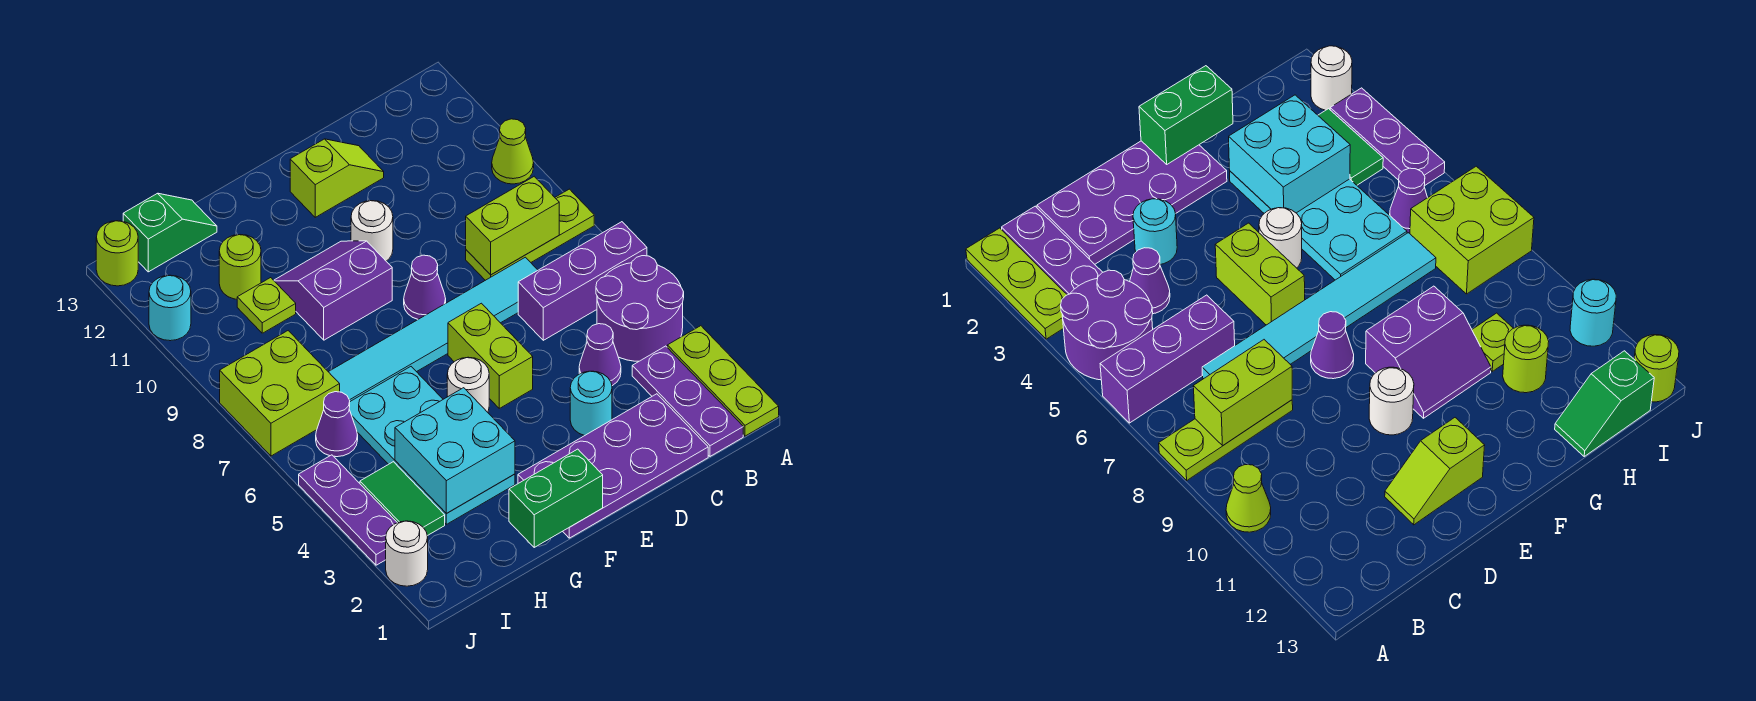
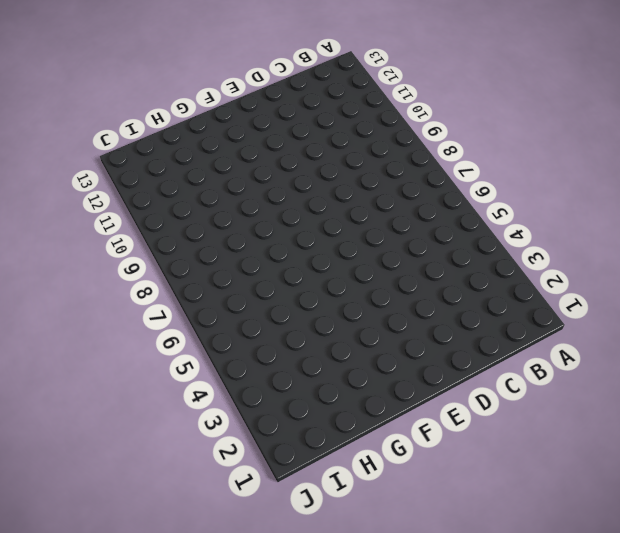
none -> lime plate A1:A3 level 1
none -> purple round brick A4:B5 level 1
none -> purple brick A6:C6 level 1
none -> lime plate A8:C8 level 1

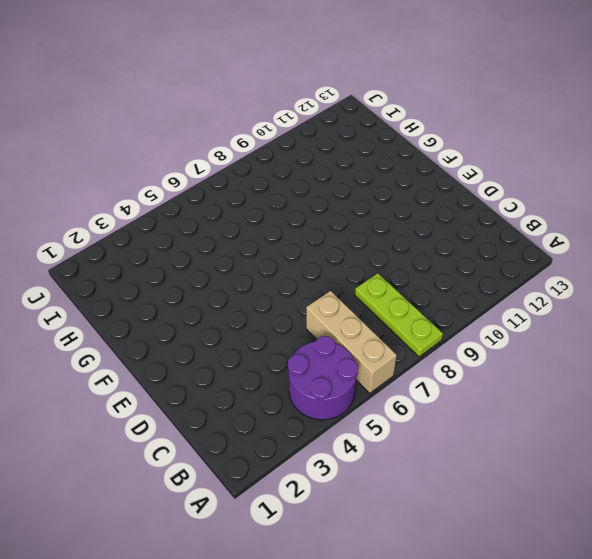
tan brick A6:C6 level 1 -> purple brick A6:C6 level 1
none -> lime plate A1:A3 level 1
none -> lime cone A10 level 1
none -> purple plate B1:B3 level 1
none -> purple plate C1:F2 level 1

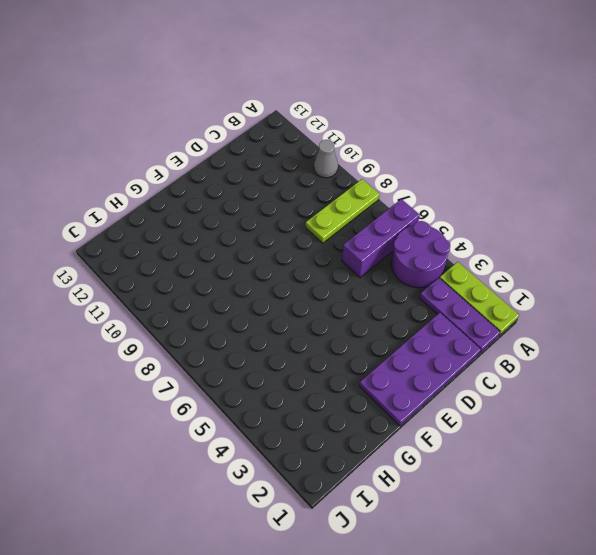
grey cone A10 level 1 -> lime cone A10 level 1
none -> purple cone C4 level 1
none -> cyan tile C7:H7 level 1
none -> cyan round brick D3 level 1
none -> lime slope D12:E12 level 1 top E

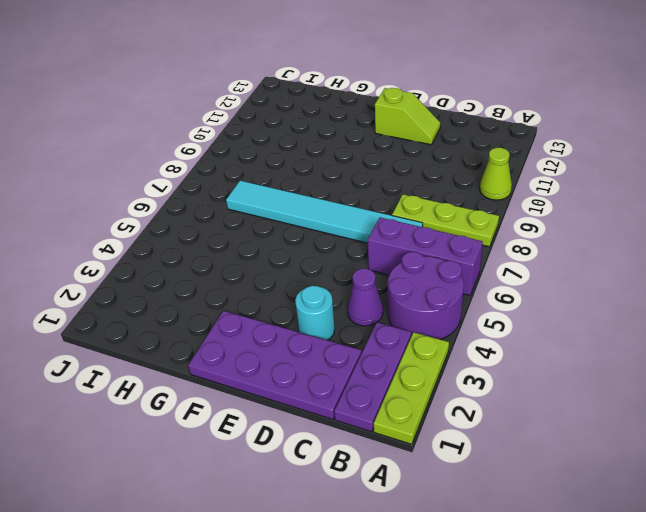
none -> lime brick E5:E6 level 1
none -> purple cone E8 level 1
none -> white round brick E10 level 1
none -> white round brick F5 level 1

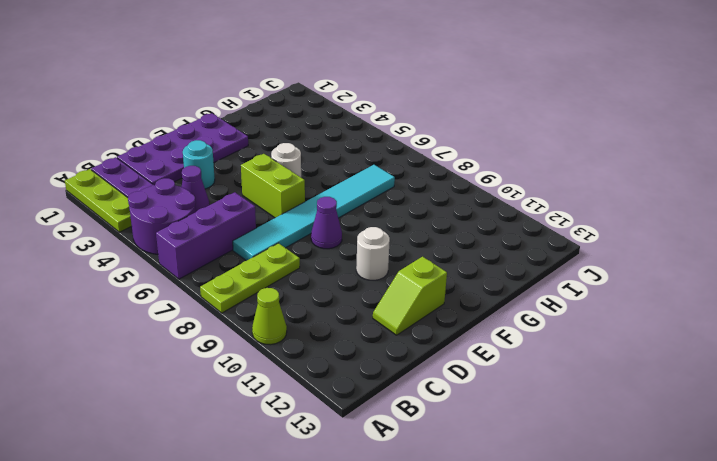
none -> purple slope F9:G10 level 1 top 9
none -> cyan plate G3:H6 level 1
none -> lime plate H10 level 1
none -> lime round brick H11 level 1

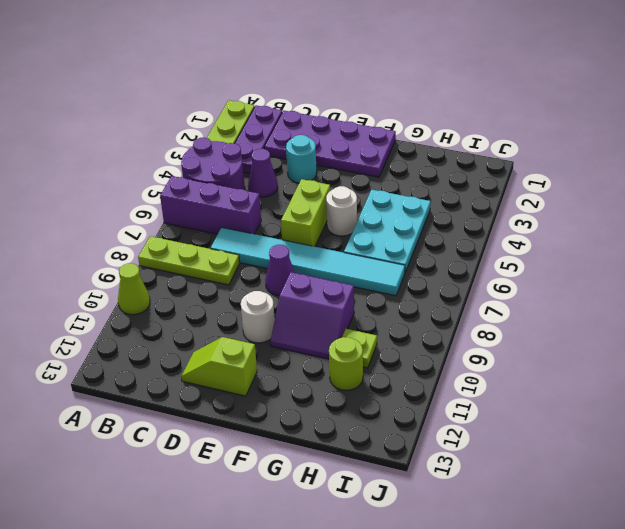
cyan plate G4:H6 level 1 -> cyan plate G3:H6 level 1
none -> green slope H13:I13 level 1 top I
none -> green tile I3:I4 level 1
none -> purple cone I6 level 1
none -> lime brick I7:J8 level 1

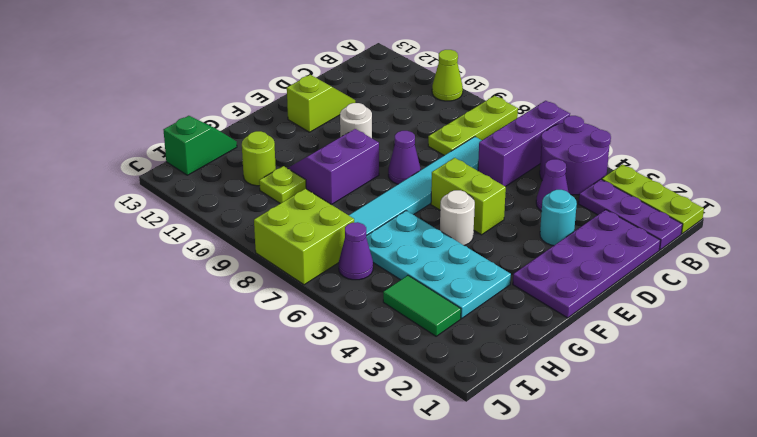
none -> white round brick J2 level 1
none -> purple plate J3:J5 level 1
none -> cyan round brick J11 level 1
none -> lime round brick J13 level 1

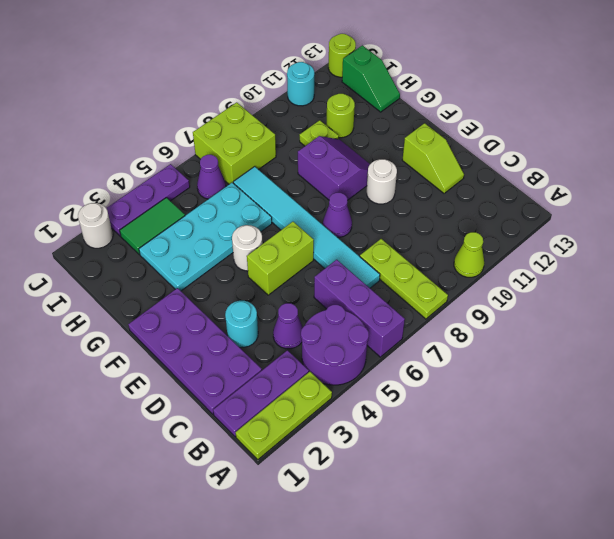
none -> lime brick B8:C8 level 2
none -> green brick F1:G1 level 2
none -> cyan brick G3:H4 level 2

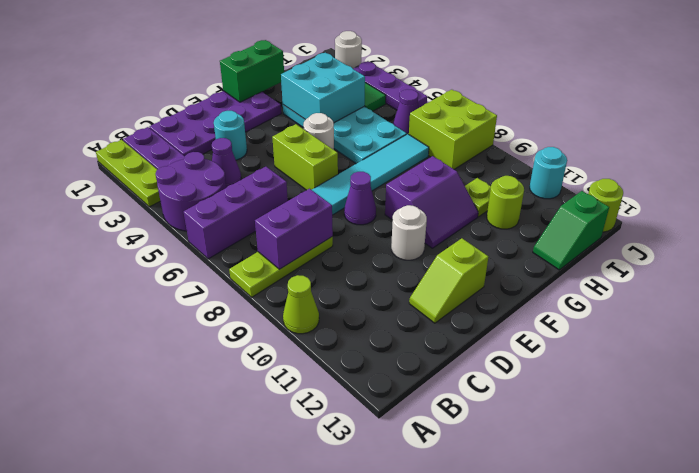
purple brick B8:C8 level 2 -> lime brick B8:C8 level 2

